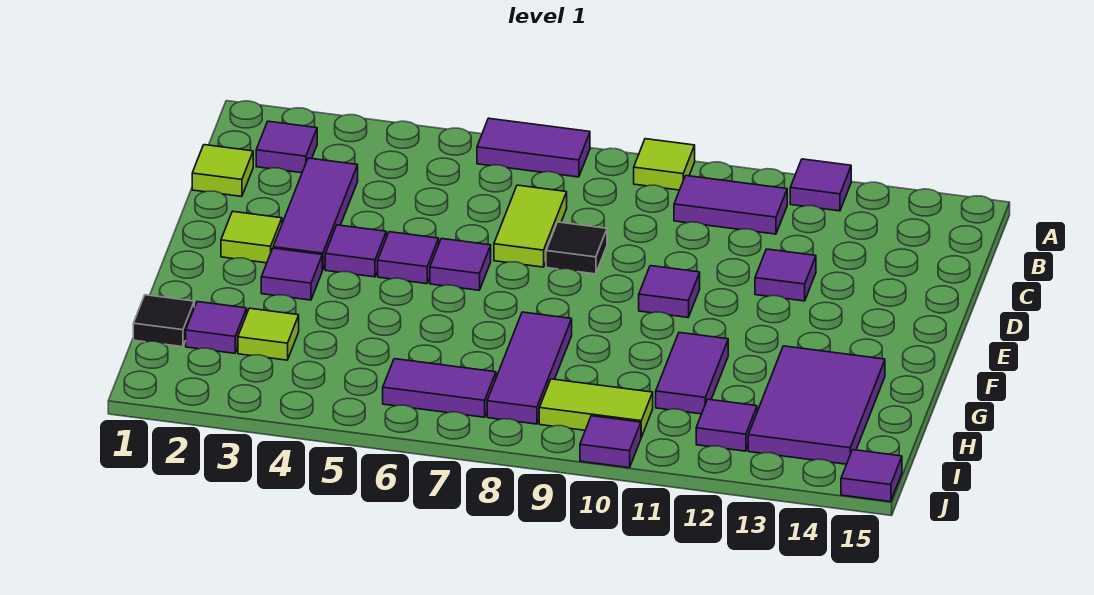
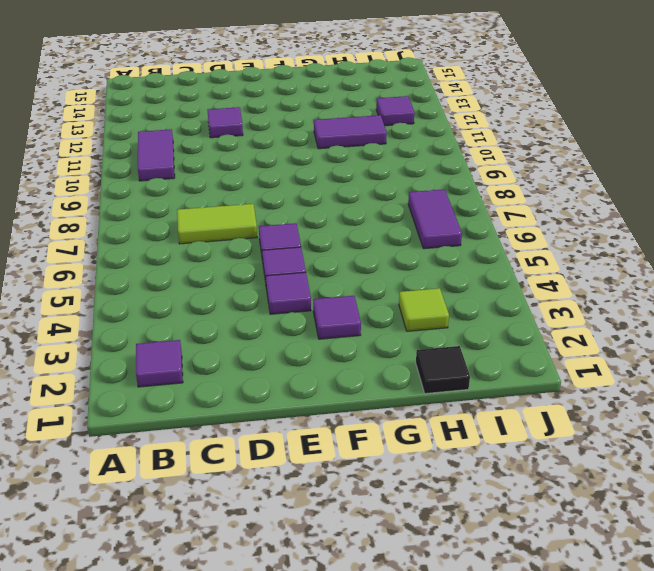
none -> purple tile A6:A7 level 1
none -> lime tile A9 level 1
none -> purple tile A12 level 1

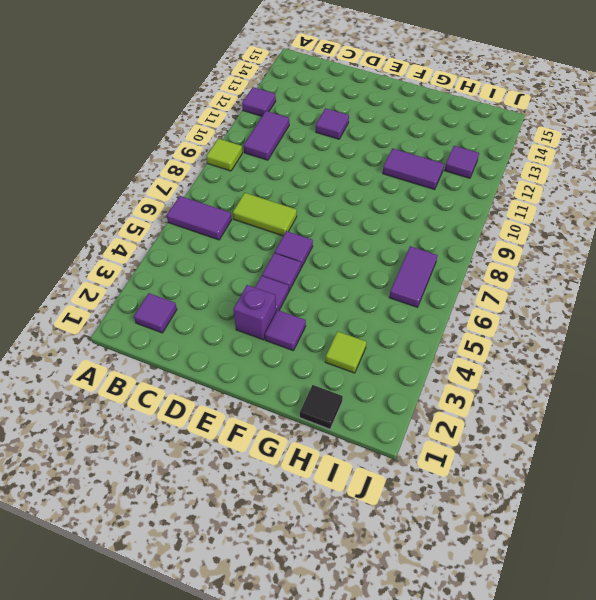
purple tile A6:B6 level 1 -> purple tile A6:A7 level 1
purple brick E3 level 1 -> purple tile C3:E3 level 1
none -> lime tile C1 level 1
none -> black tile D8 level 1
none -> lime tile E2 level 1

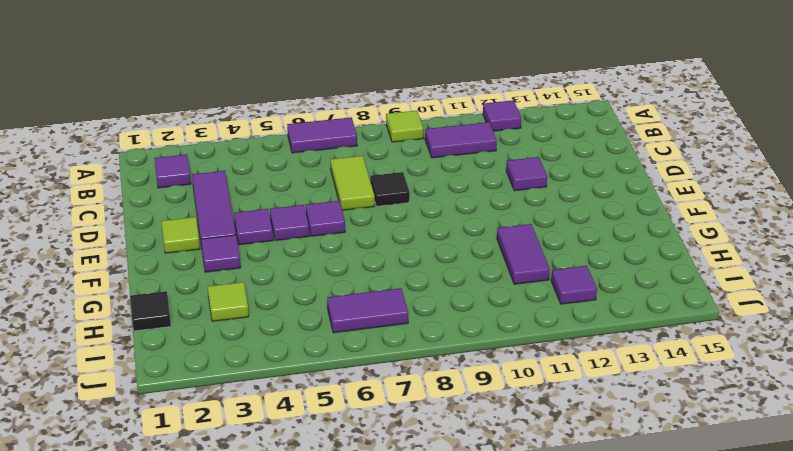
none -> lime tile C1 level 1
none -> purple tile E10 level 1
none -> purple tile G8:I8 level 1

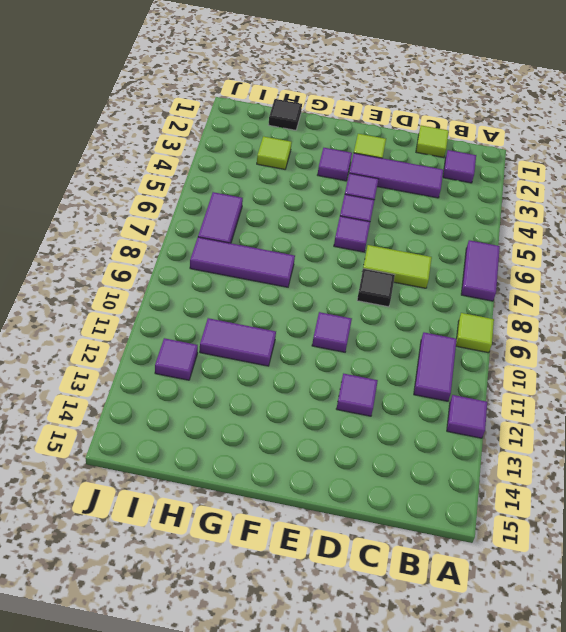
none -> purple tile G13:I14 level 1
none -> purple tile H2 level 1
none -> lime tile I9:I10 level 1

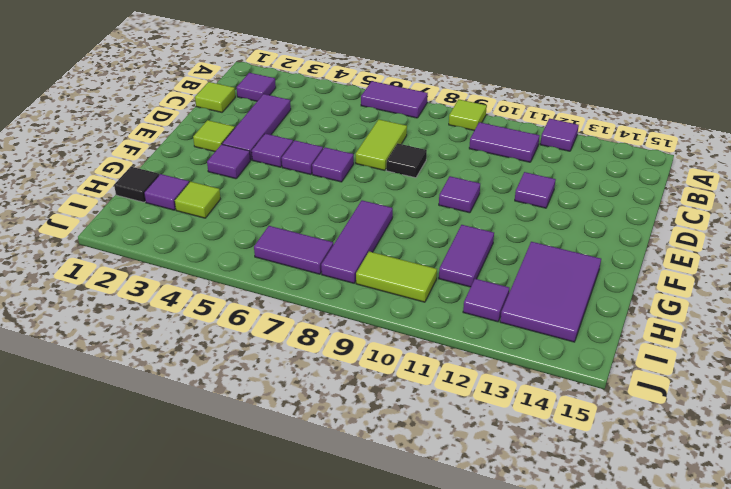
none -> purple tile J10 level 1
none -> purple tile J15 level 1

